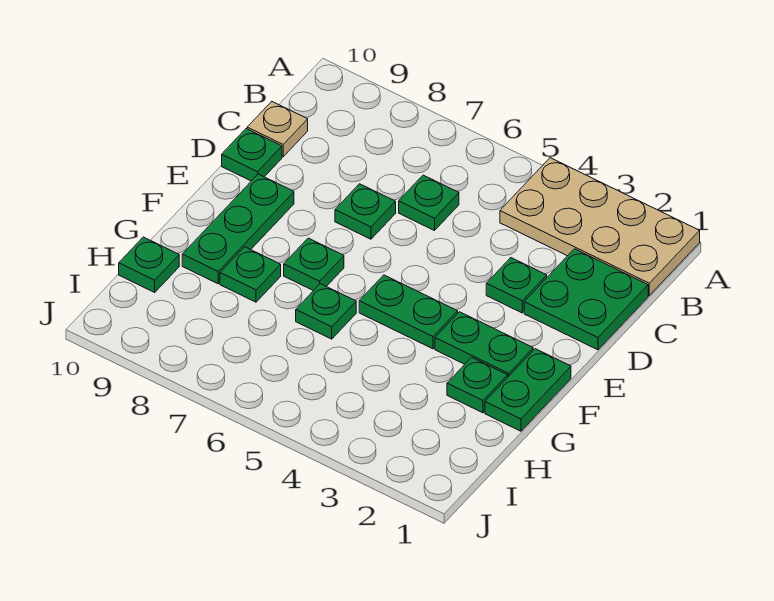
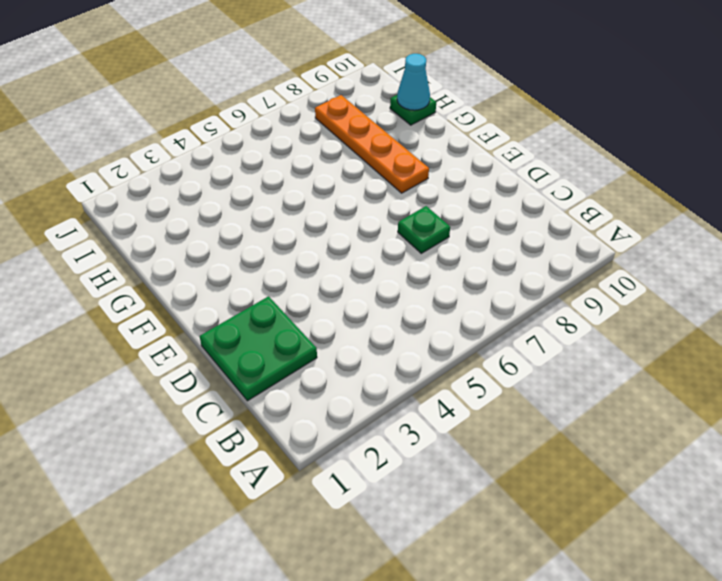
orange plate F8:I8 level 1 -> green plate G8 level 1
cyan cone H10 level 2 -> none
none -> tan plate A1:B4 level 1
none -> green plate C6 level 1
none -> tan plate C10 level 1

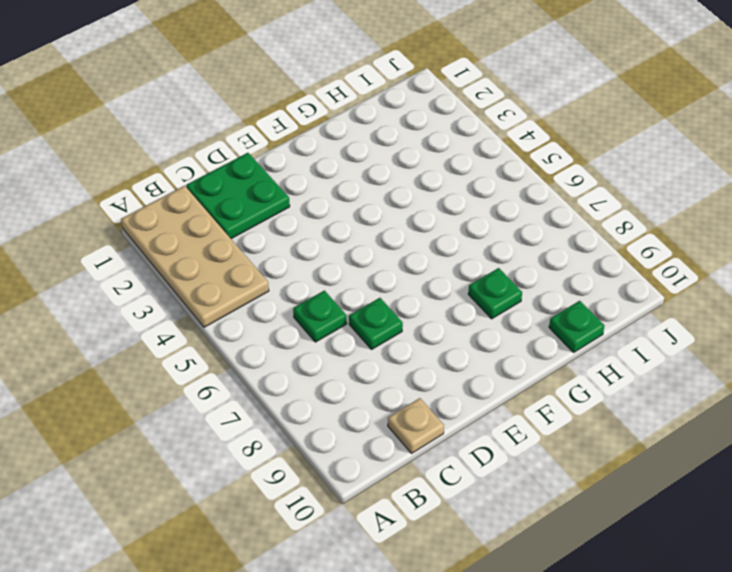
none -> green plate D3 level 1
none -> green plate D10 level 1
none -> green plate E9:G9 level 1

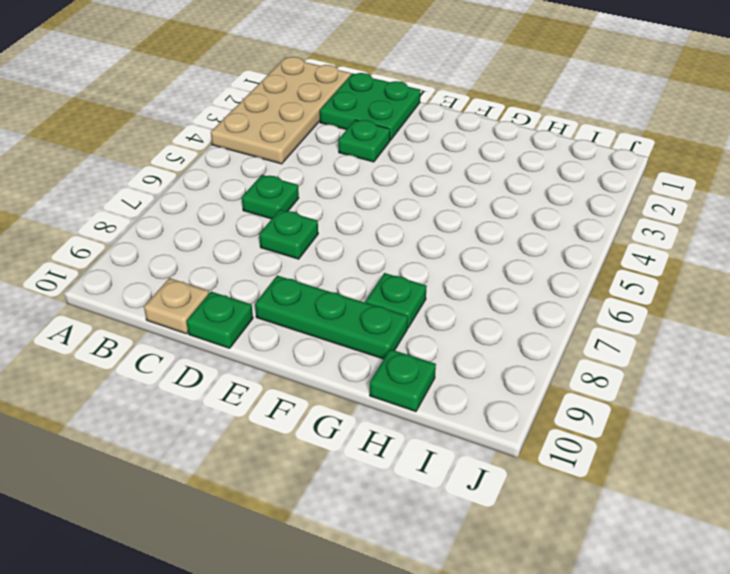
none -> green plate F1:G1 level 1
none -> green plate F2:F3 level 1
none -> green plate F4:F5 level 1

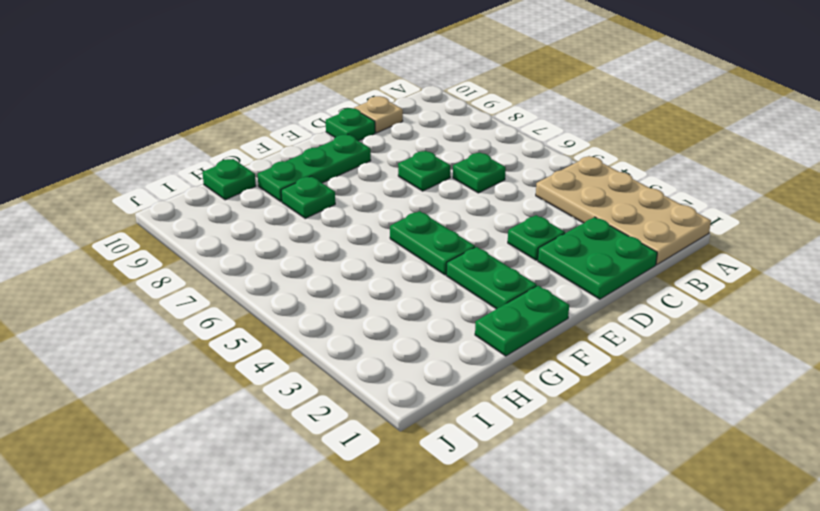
none -> green plate F7 level 1
none -> green plate G2 level 1
none -> green plate G6 level 1

